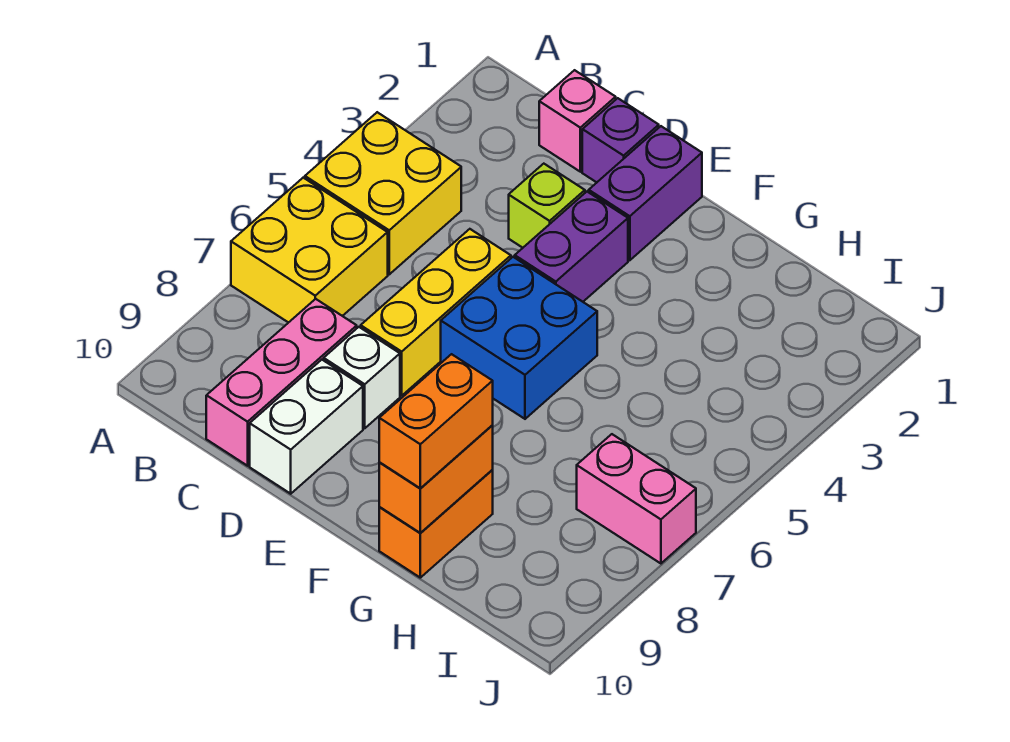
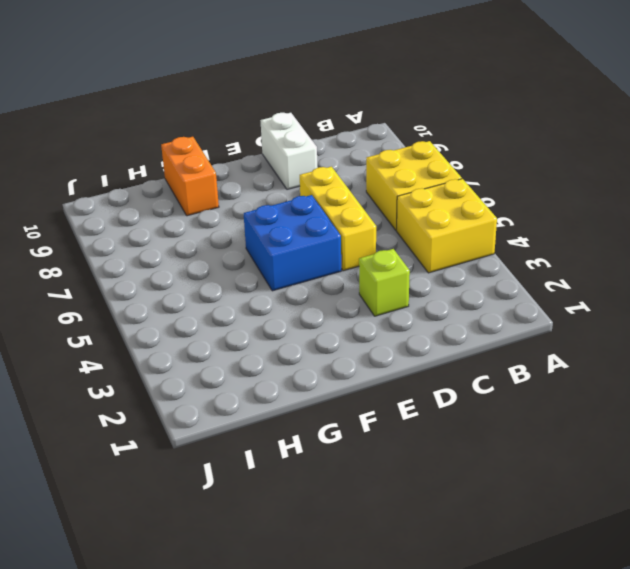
none -> pink brick C1 level 1
none -> pink brick C8:C10 level 1
none -> purple brick D1 level 1

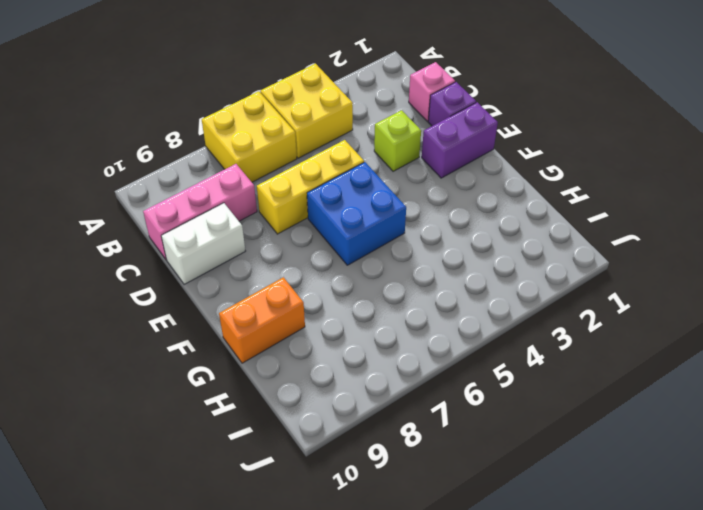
none -> white brick D8 level 1
none -> purple brick E3:E4 level 1
none -> pink brick I7:J7 level 1

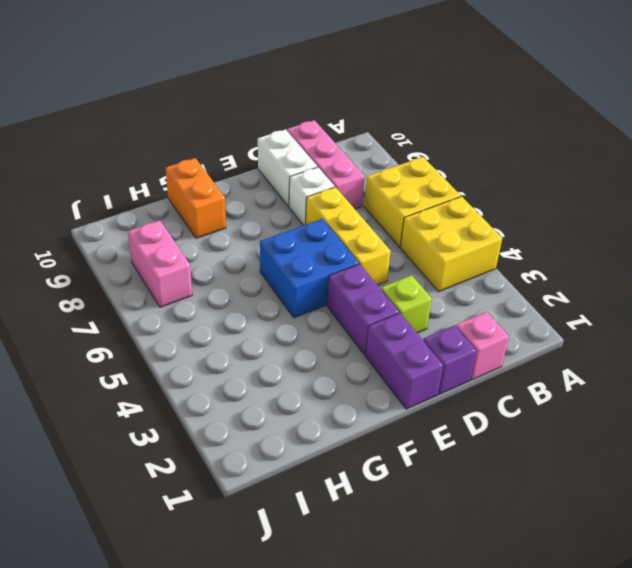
pink brick I7:I8 level 1 -> pink brick I7:J7 level 1
none -> orange brick G9:G10 level 2
none -> orange brick G9:G10 level 3

